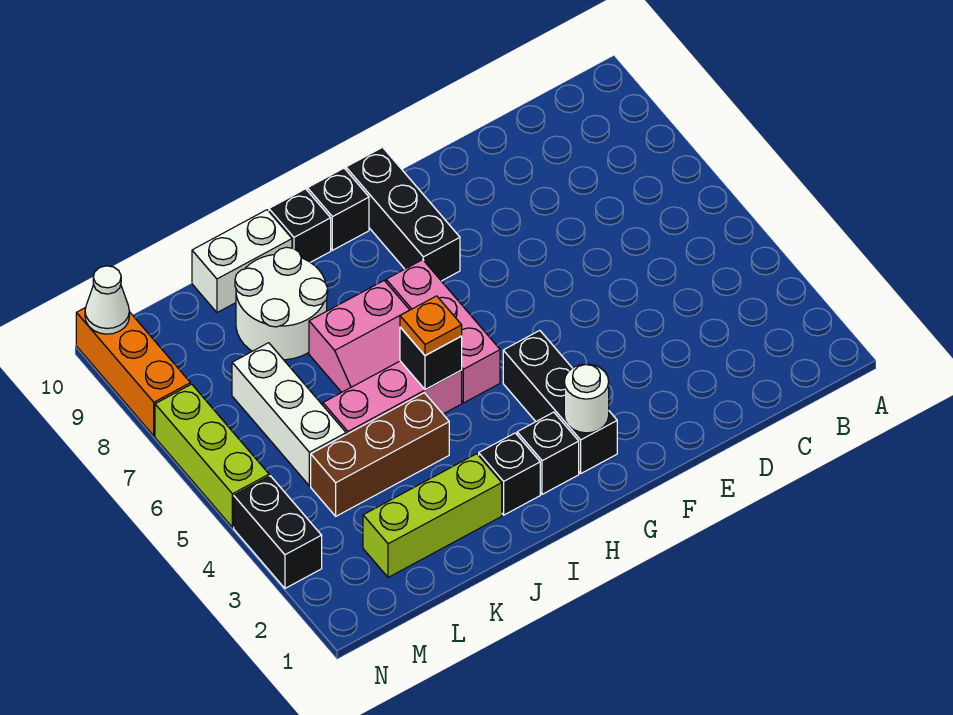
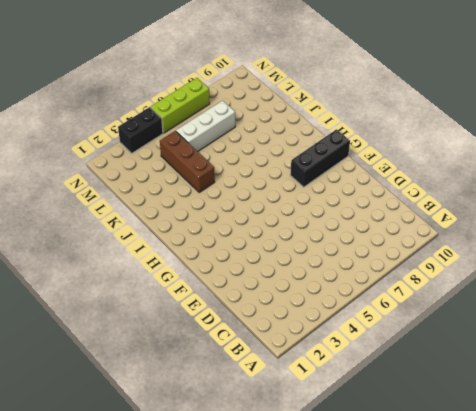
none -> black brick G2:G4 level 1
none -> black brick H2 level 1
none -> pink brick H5:H7 level 1

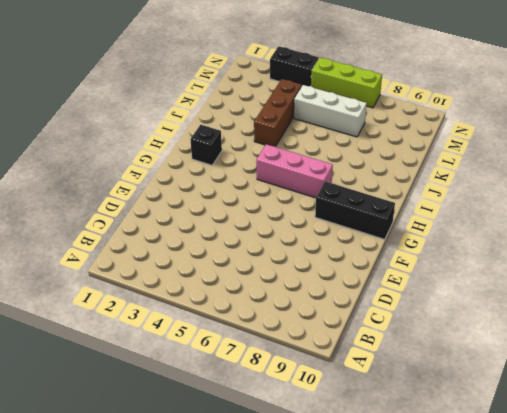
none -> black brick G2:G4 level 1
none -> black brick H10 level 1
none -> black brick I2 level 1

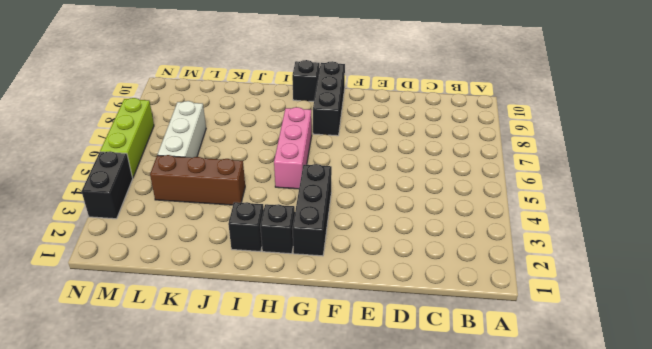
none -> pink brick I5:K5 level 1
none -> pink slope I6:J7 level 1 top 7
none -> black brick I10 level 1

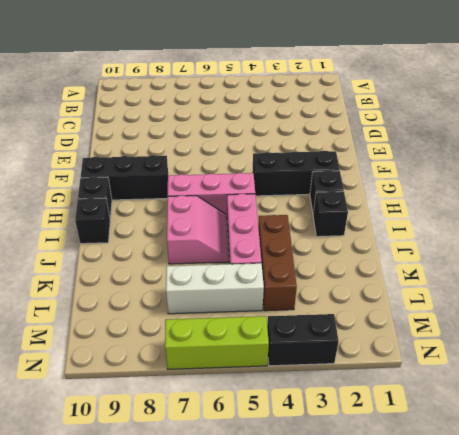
none -> lime brick J2:L2 level 1
none -> white round brick J8:K9 level 1
none -> white brick J10:K10 level 1

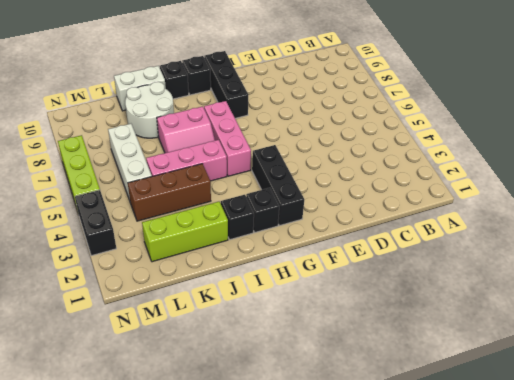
none -> orange brick N8:N10 level 1
none -> white round brick G2 level 2
none -> black brick I5 level 2

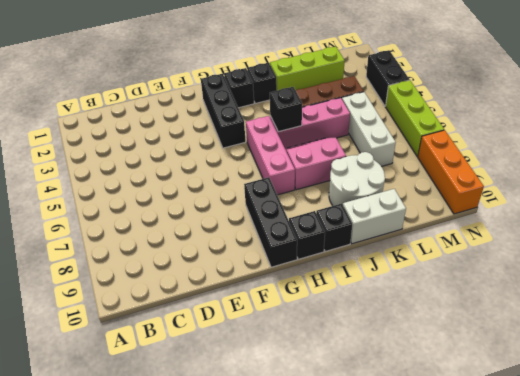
none -> white round brick G2 level 2
none -> white cone N10 level 2
none -> orange plate I5 level 3

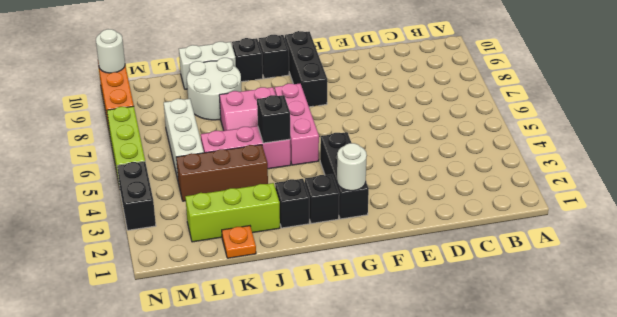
orange plate K1 level 1 -> orange plate I5 level 3
white round brick N10 level 2 -> white cone N10 level 2

